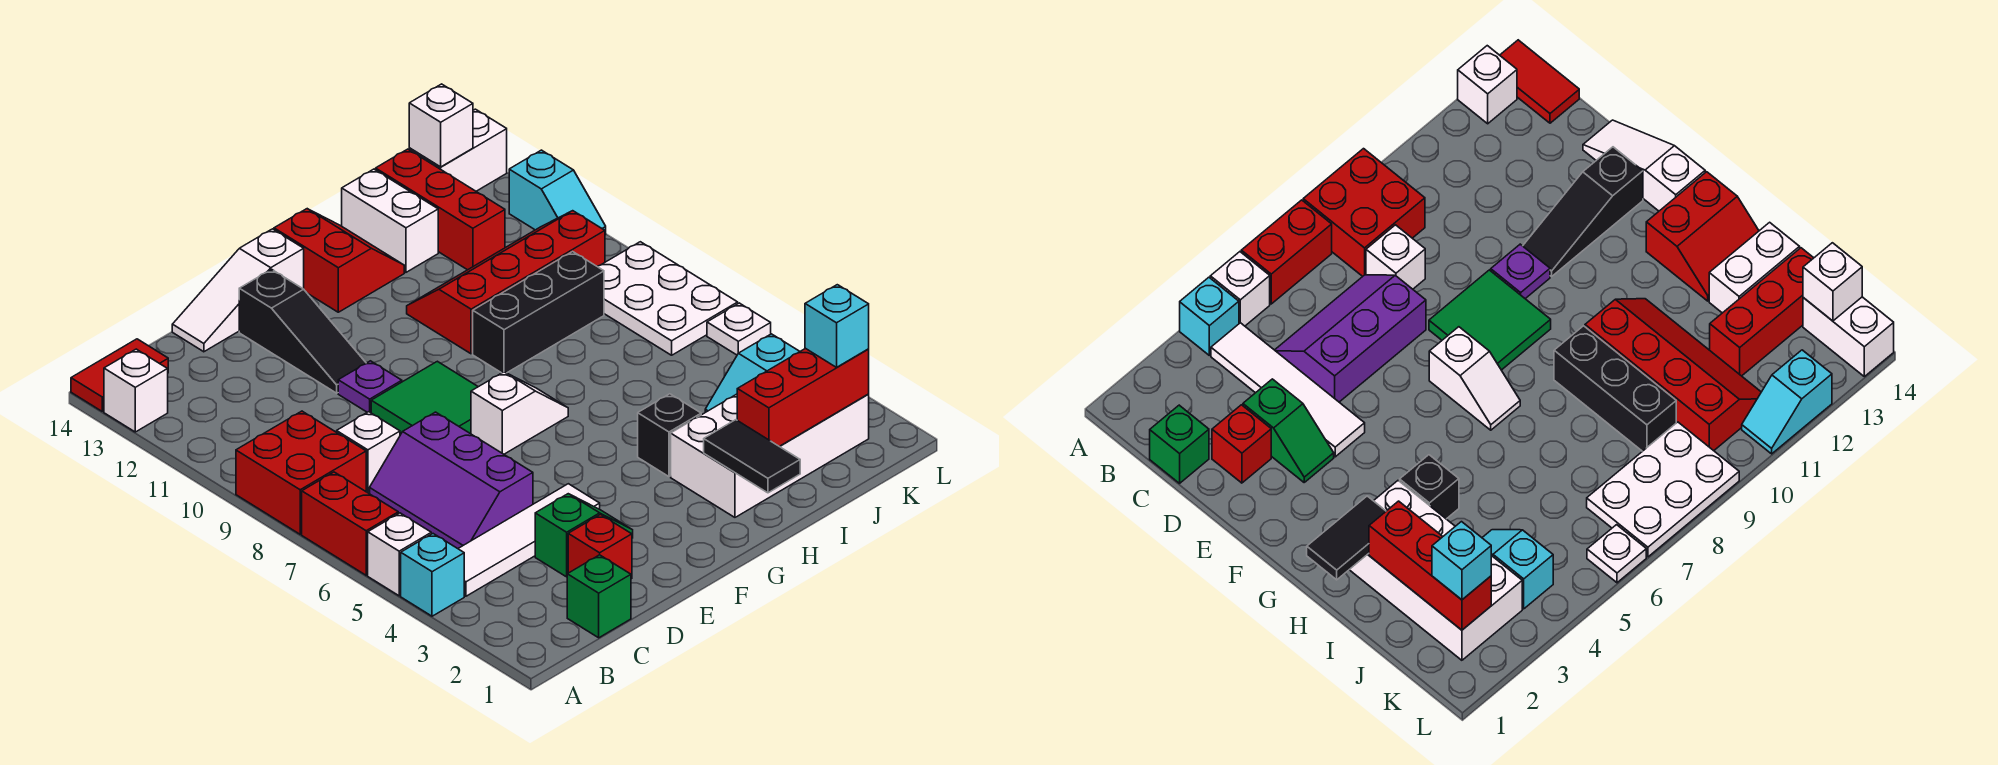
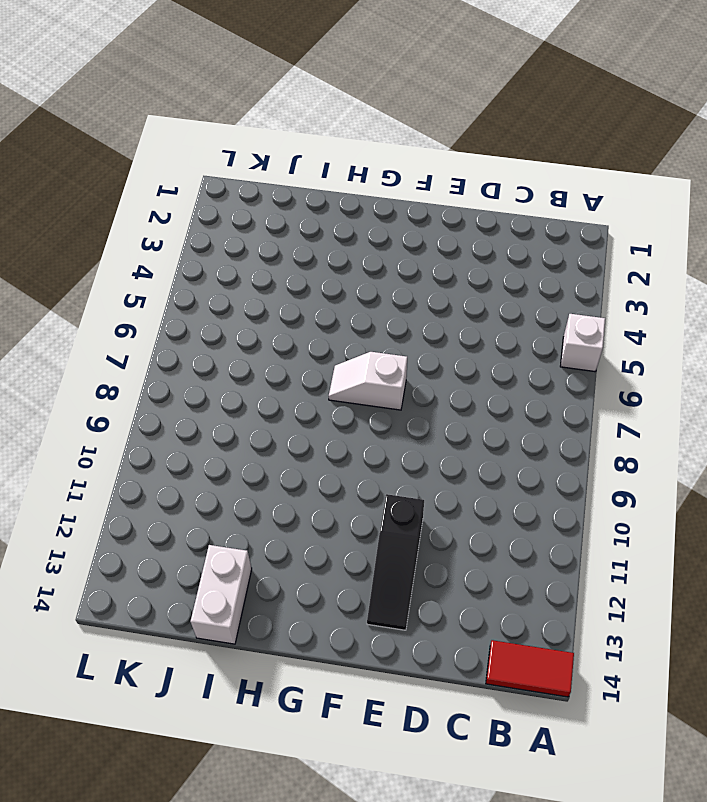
black slope E11:E13 level 1 top 11 -> black slope E11:E13 level 1 top 13
none -> cyan brick A4 level 1
none -> red brick A6:A7 level 1
none -> red brick A8:B9 level 1
none -> white brick A13 level 1

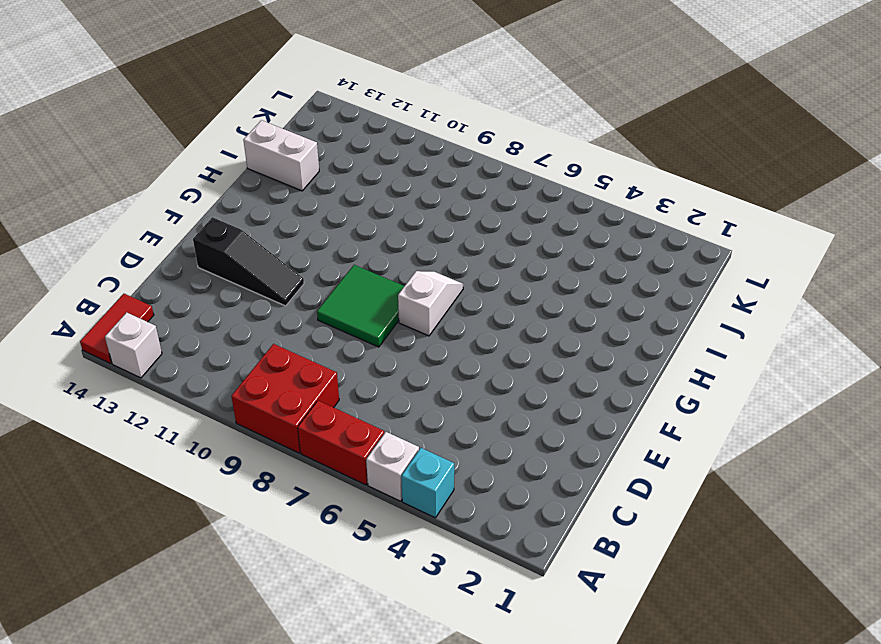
none -> white tile B4:E4 level 1
none -> green brick C1 level 1
none -> purple slope C5:D7 level 1 top D
none -> white brick C8 level 1

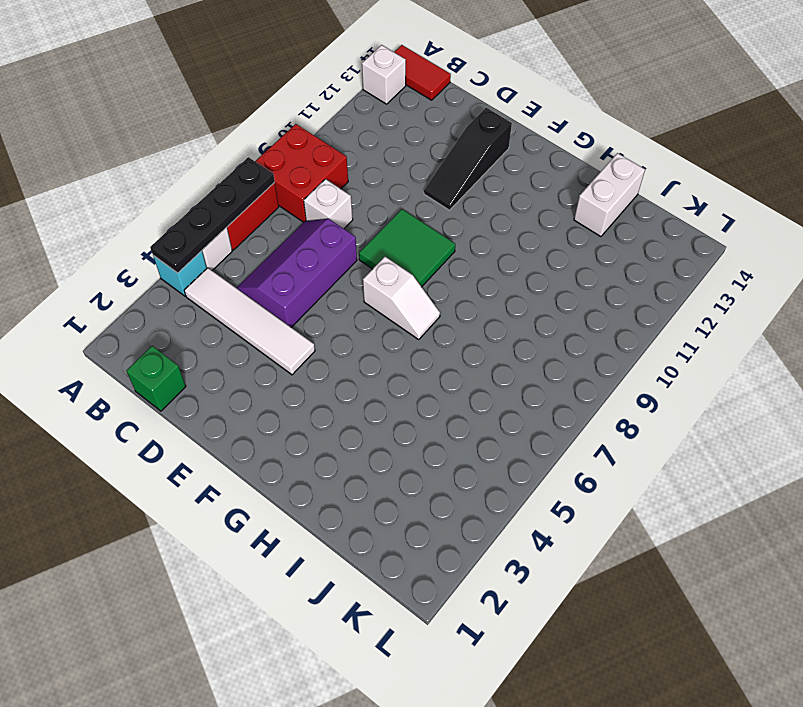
black plate A4:A7 level 2 -> none
none -> red brick D2 level 1
none -> green slope D3:E3 level 1 top D
none -> white slope D14:F14 level 1 top F
none -> purple plate E10 level 1

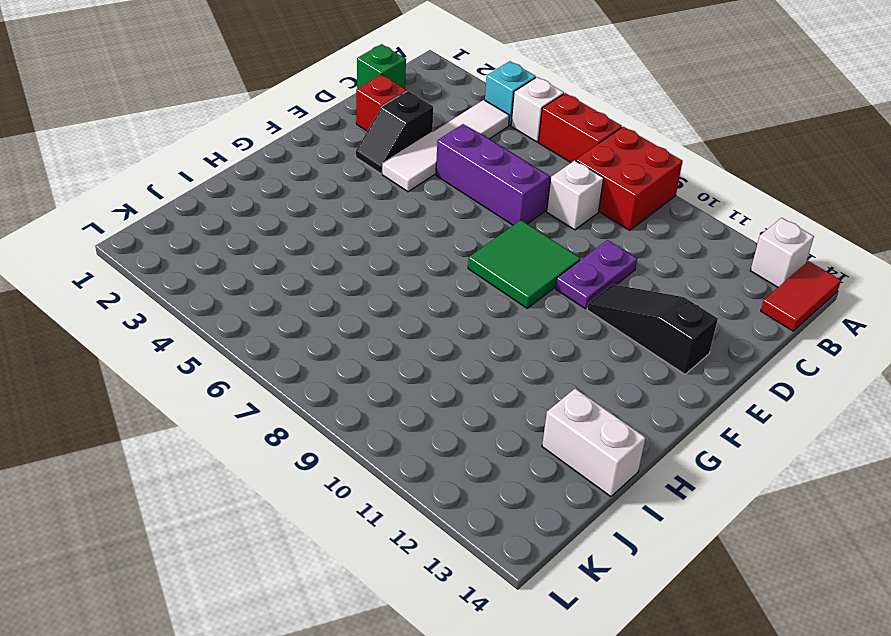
black slope D3:E3 level 1 top D -> green slope D3:E3 level 1 top D
purple plate D10:E10 level 1 -> purple plate E10 level 1
none -> white slope D14:F14 level 1 top F
none -> white slope F7:G7 level 1 top F
none -> red slope G13:H14 level 1 top G
none -> white brick H2:K3 level 1

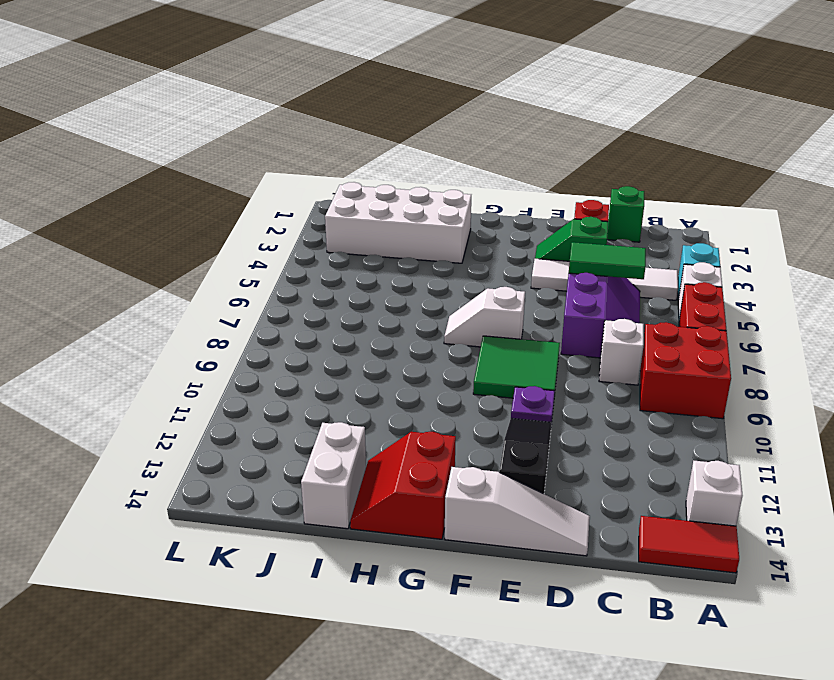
green tile C5:D5 level 2 -> none
none -> black brick H4 level 1
none -> black brick H9:J9 level 1
none -> red slope H10:K11 level 1 top 10
none -> cyan slope J4:K4 level 1 top K

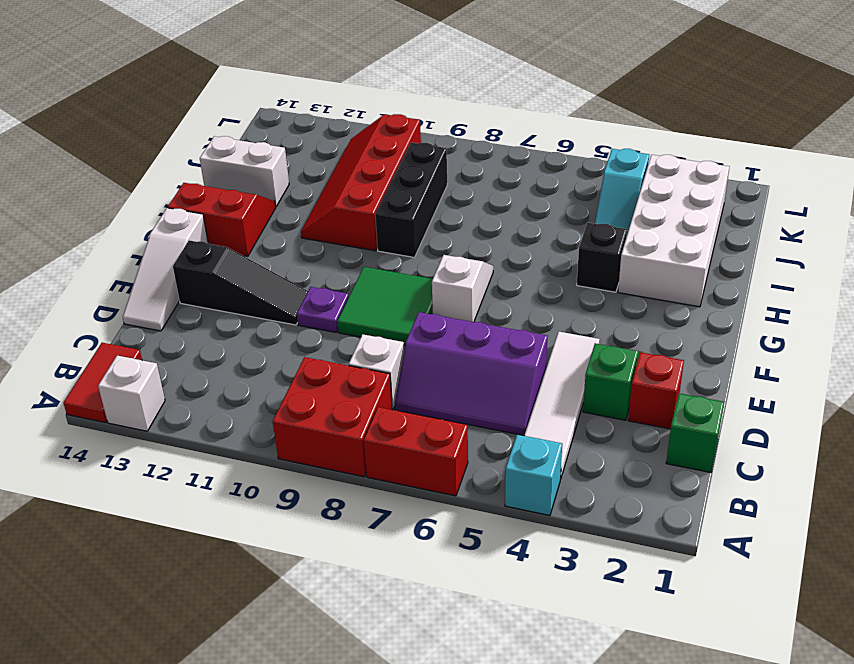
none -> white brick A5 level 1
none -> red brick J12:J14 level 1
none -> white plate K7:L9 level 1
none -> white brick K14:L14 level 1

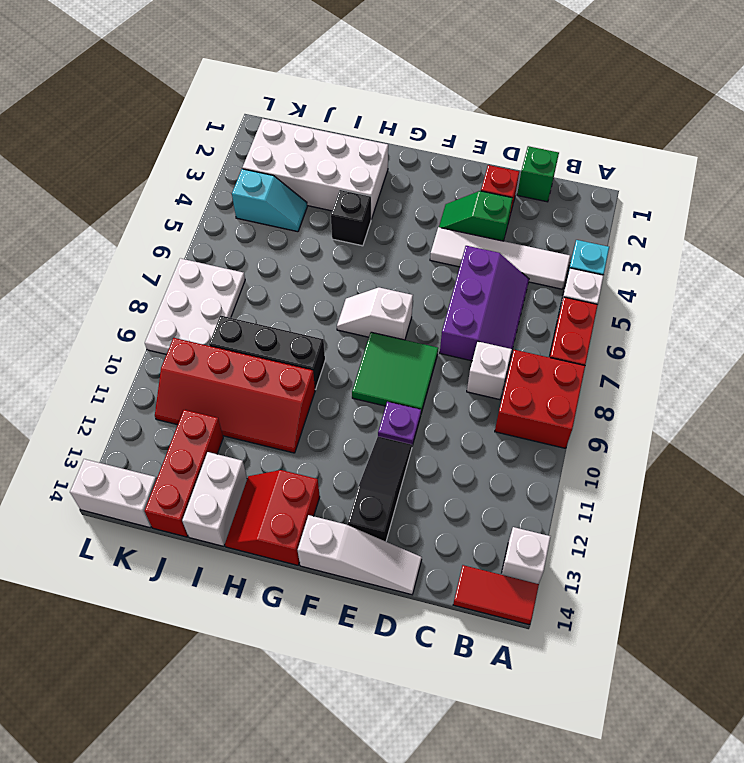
none -> white plate L6 level 1
none -> cyan slope L11:L12 level 1 top 12
none -> black tile H1:H2 level 2
none -> red brick I2:K2 level 2

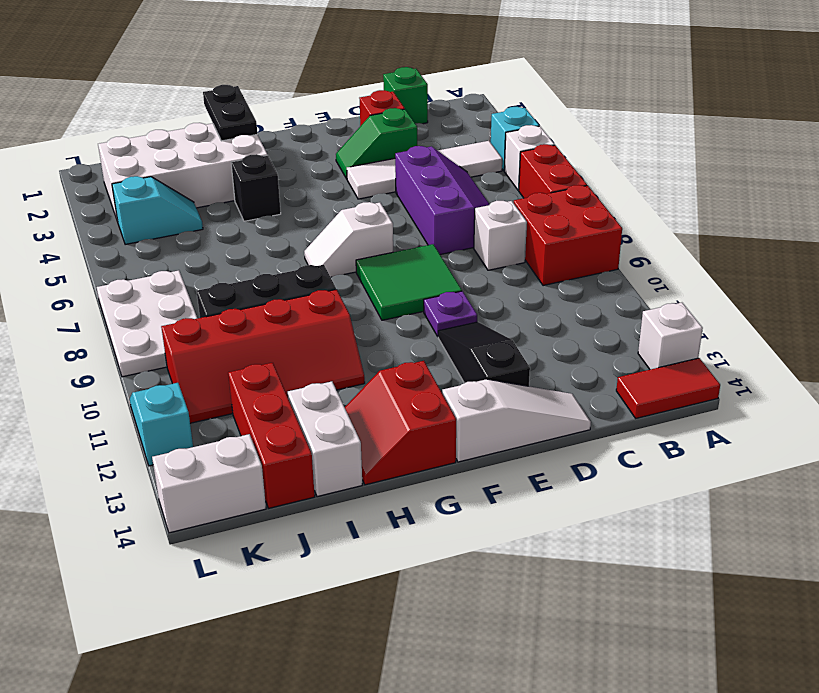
black plate H1:H2 level 2 -> black tile H1:H2 level 2
none -> white plate L6 level 1
none -> red brick I2:K2 level 2
none -> white brick K14 level 2
none -> cyan brick K2 level 3

